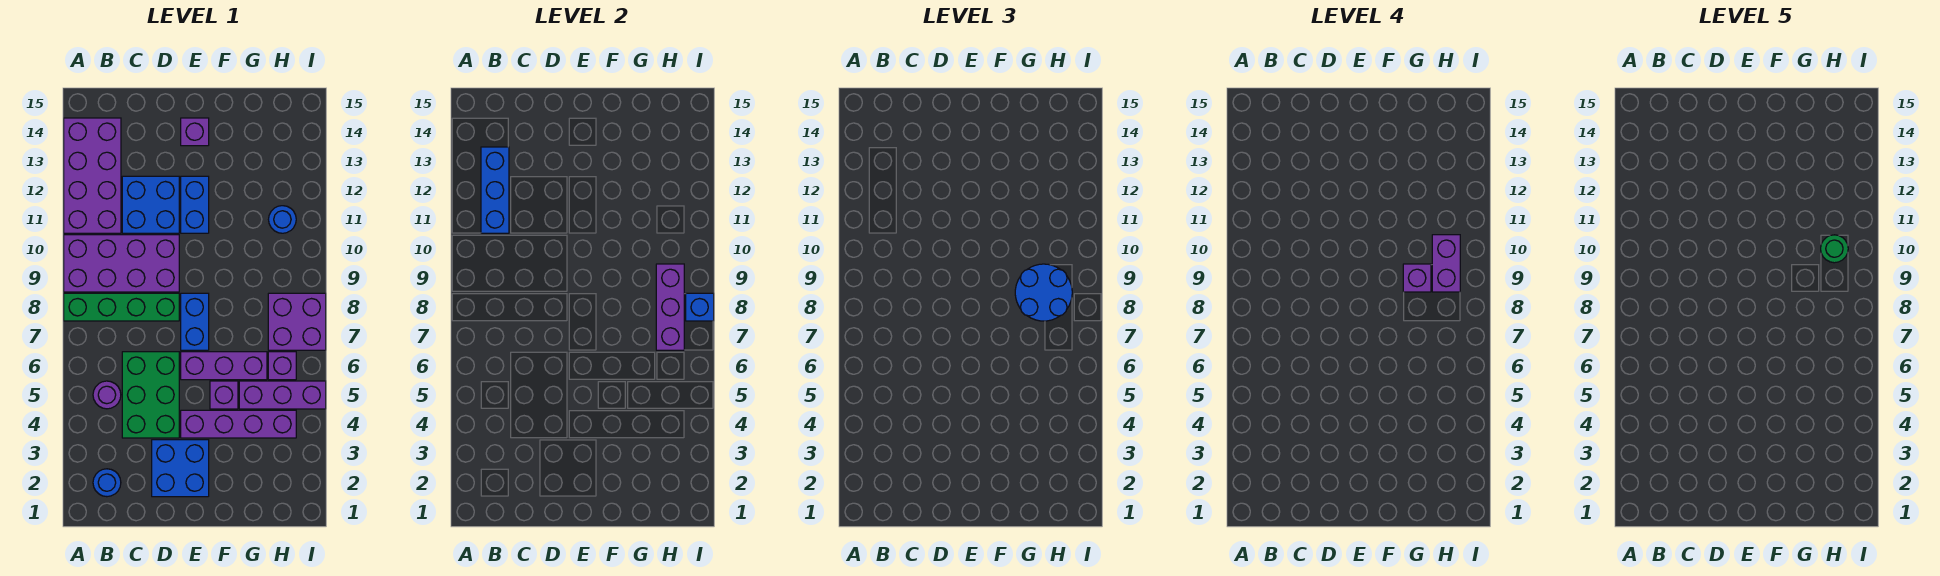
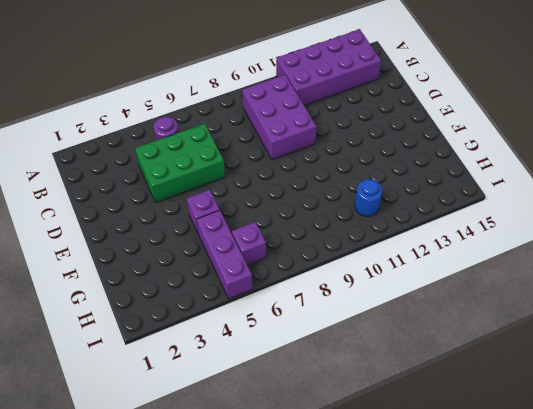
purple brick B9:D10 level 1 -> purple brick A9:D10 level 1
none -> green brick A8:D8 level 1
none -> blue round brick B2 level 1
none -> blue brick C11:D12 level 1

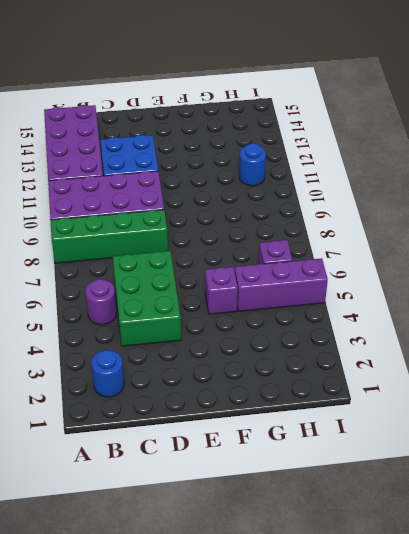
none -> blue brick D2:E3 level 1
none -> purple brick E4:H4 level 1
none -> purple brick E6:G6 level 1

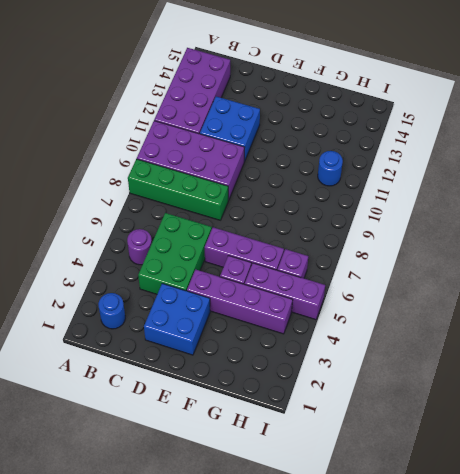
none -> blue brick E7:E8 level 1
none -> blue brick E11:E12 level 1
none -> purple brick E14 level 1

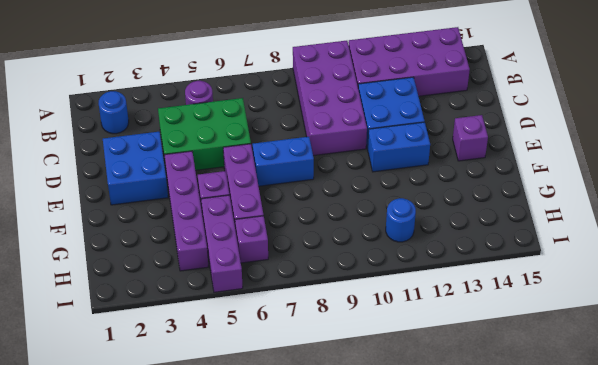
none -> green brick A8:D8 level 1
none -> purple brick H7:I8 level 1
none -> blue brick B11:B13 level 2

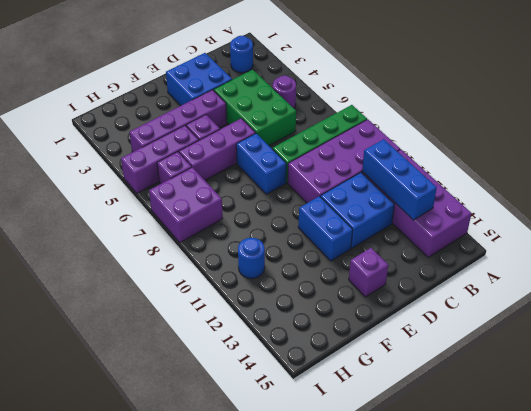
none -> purple brick H7:H9 level 2
none -> blue brick I8 level 2
none -> blue round brick G8:H9 level 3

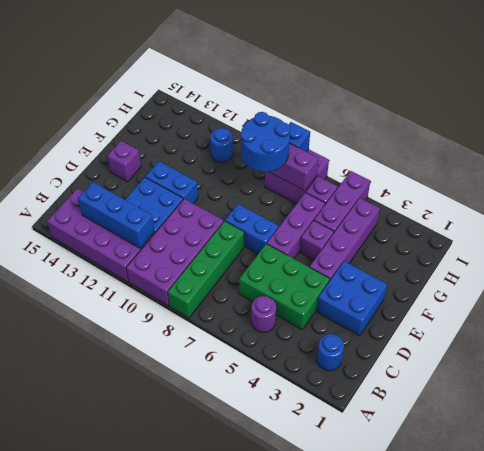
none -> purple brick G9 level 4
none -> purple brick H9:H10 level 4
none -> green round brick H10 level 5

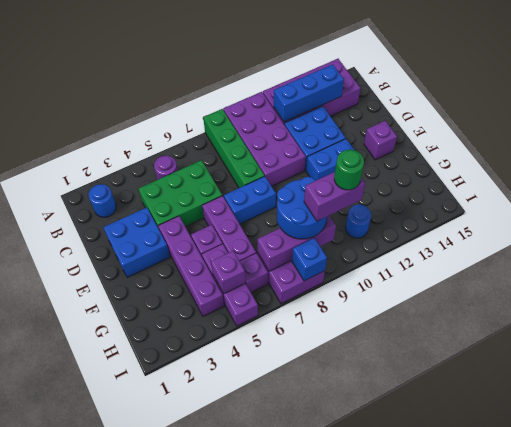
purple brick H5 level 2 -> purple brick G9 level 4

